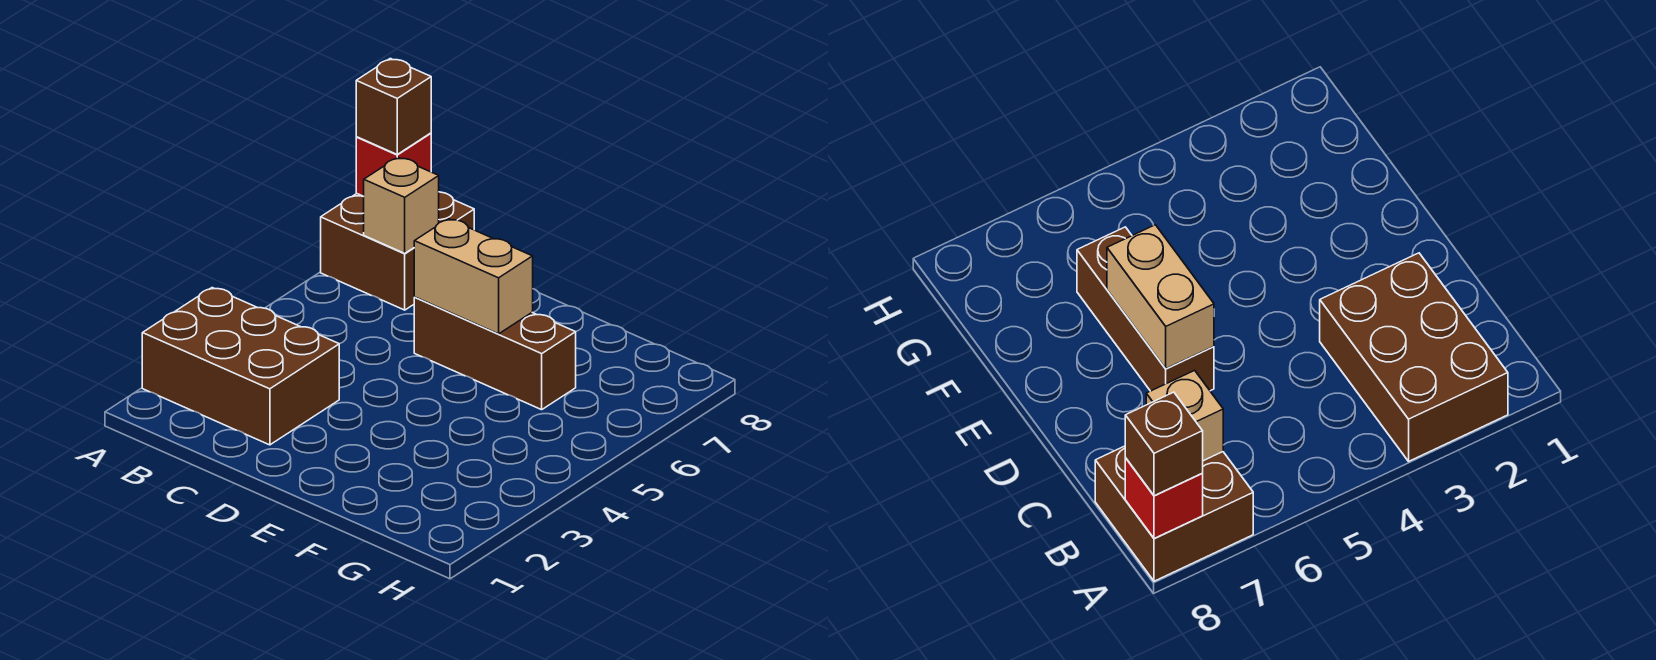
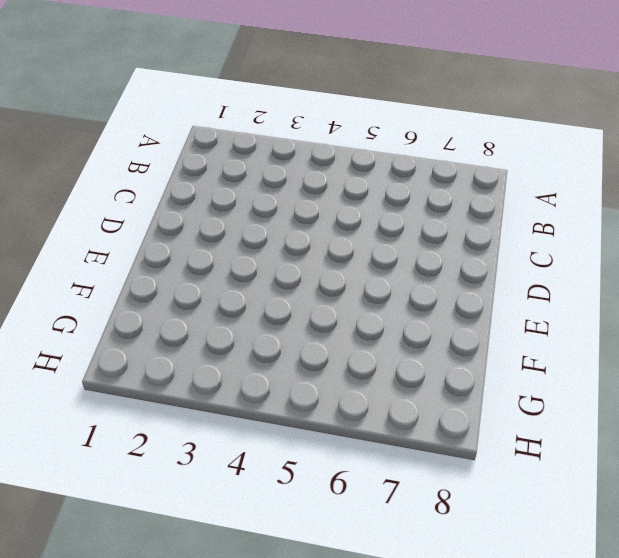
none -> brown brick A2:C3 level 1
none -> brown brick A7:B8 level 1

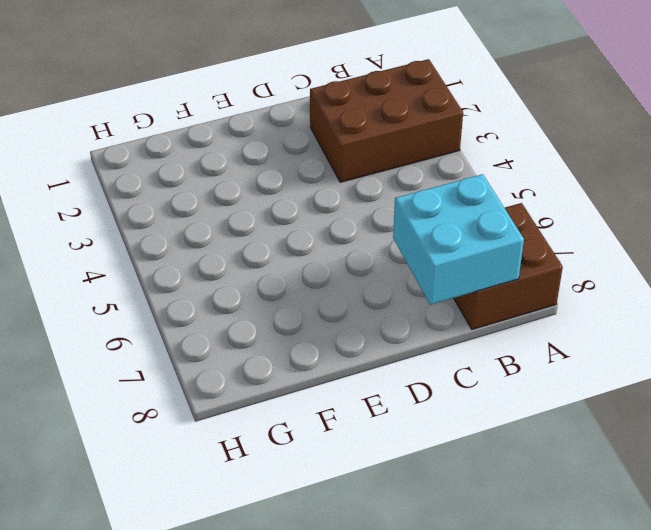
cyan brick B7:C8 level 2 -> tan brick B7 level 2
none -> brown brick D6:F6 level 1
none -> red brick A8 level 2

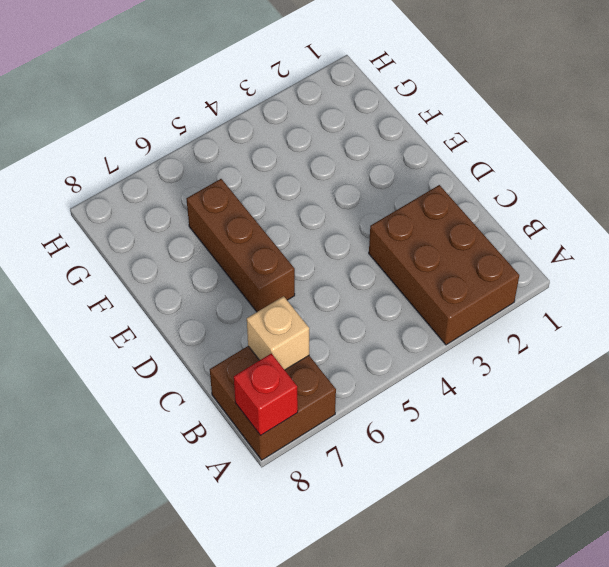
none -> tan brick D6:E6 level 2
none -> brown brick A8 level 3

